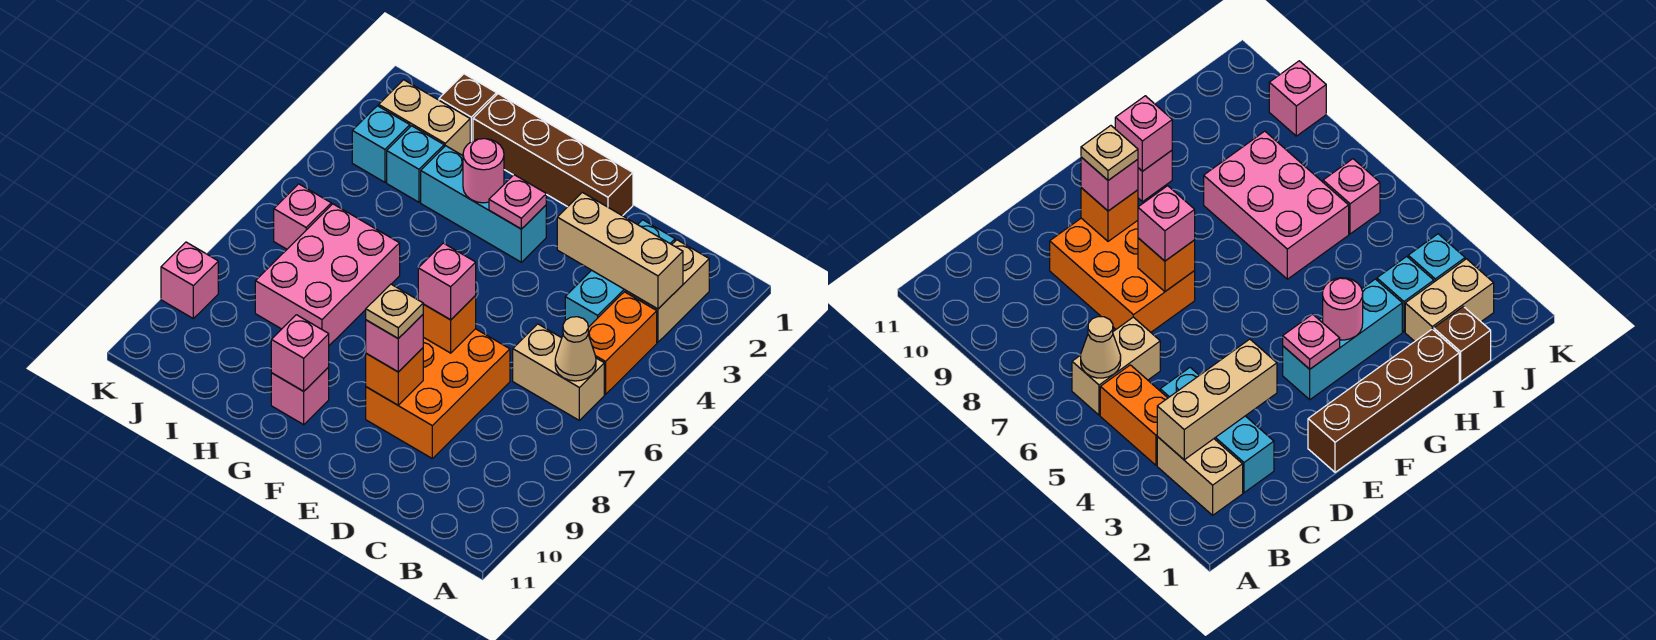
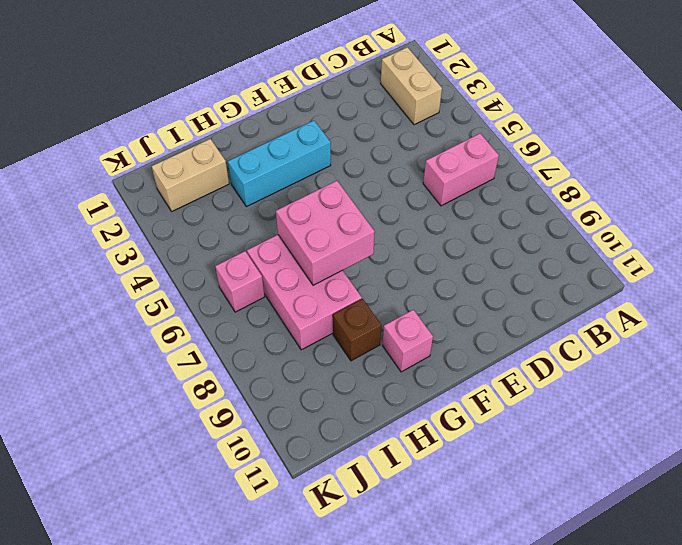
pink brick B6:C6 level 1 -> tan brick B6:C6 level 1
pink brick G6:H7 level 2 -> none
brown brick H9 level 1 -> brown brick I1 level 1
none -> orange brick B4:B5 level 1
none -> cyan brick C2:C4 level 1
none -> orange brick D7:E9 level 1

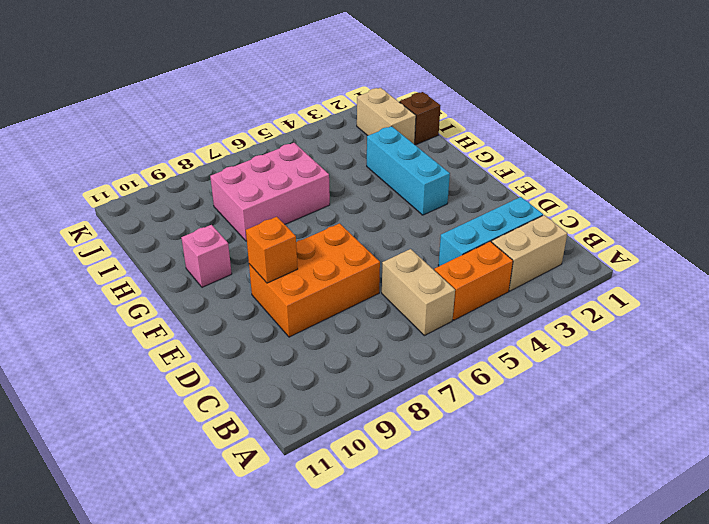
none -> brown brick E1:H1 level 1
none -> cyan brick I3 level 1
none -> cyan brick J3 level 1

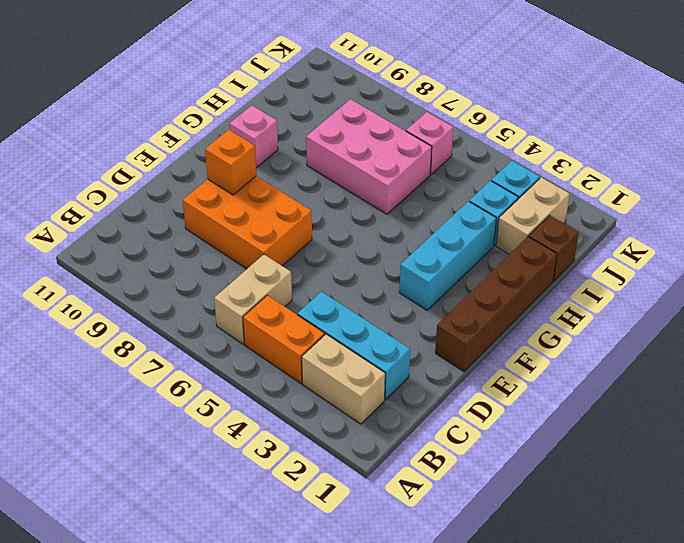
none -> pink brick K9 level 1
none -> tan brick B3:D3 level 2
none -> tan cone B6 level 2

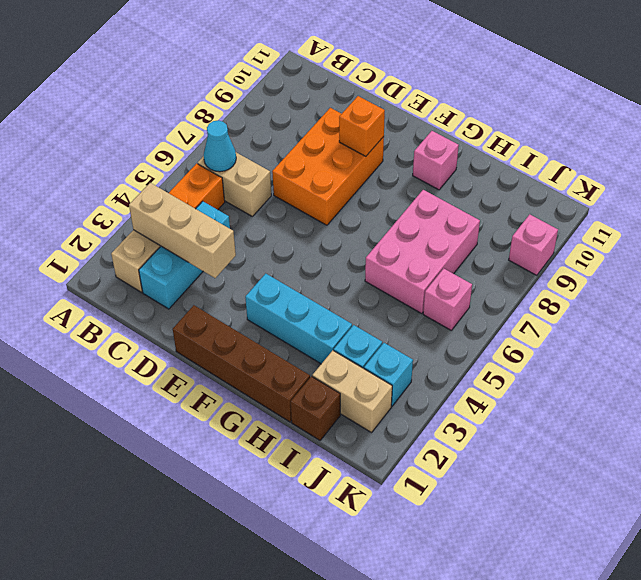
cyan cone B6 level 2 -> tan cone B6 level 2
none -> orange brick E7 level 2
none -> pink plate F3 level 2
none -> pink round brick G3 level 2

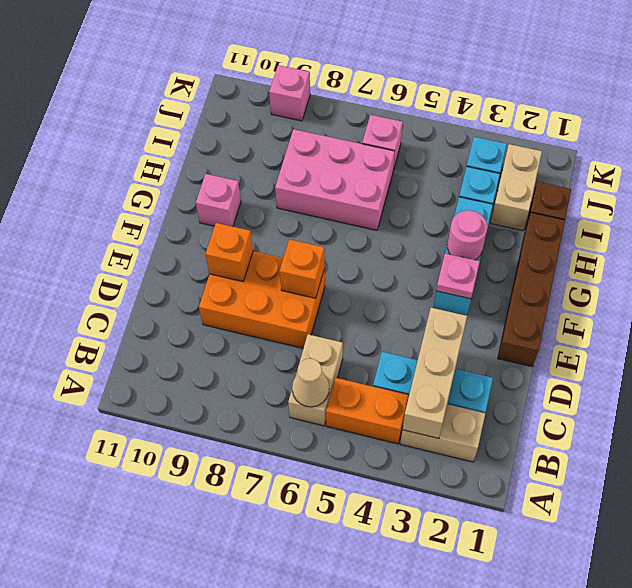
none -> pink brick G10 level 2
none -> pink brick E7 level 3
none -> pink brick E9 level 3

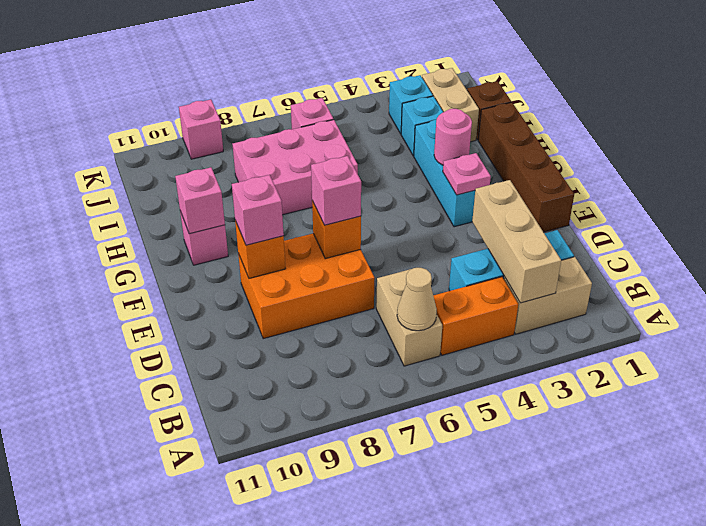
none -> tan plate E9 level 4

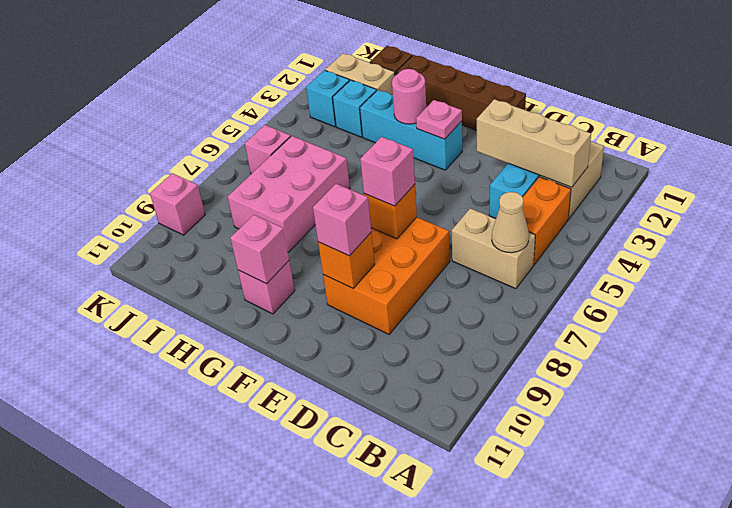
none -> tan plate E9 level 4

